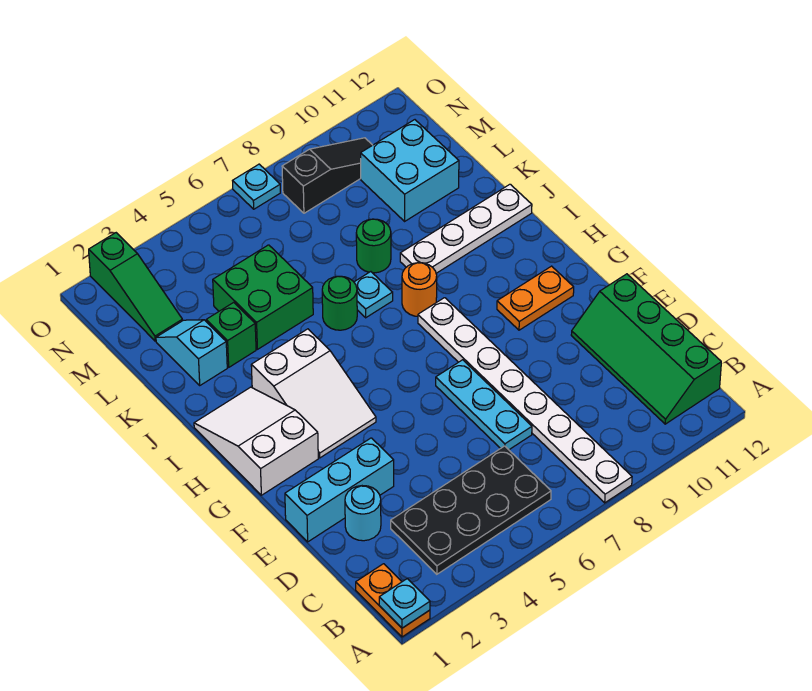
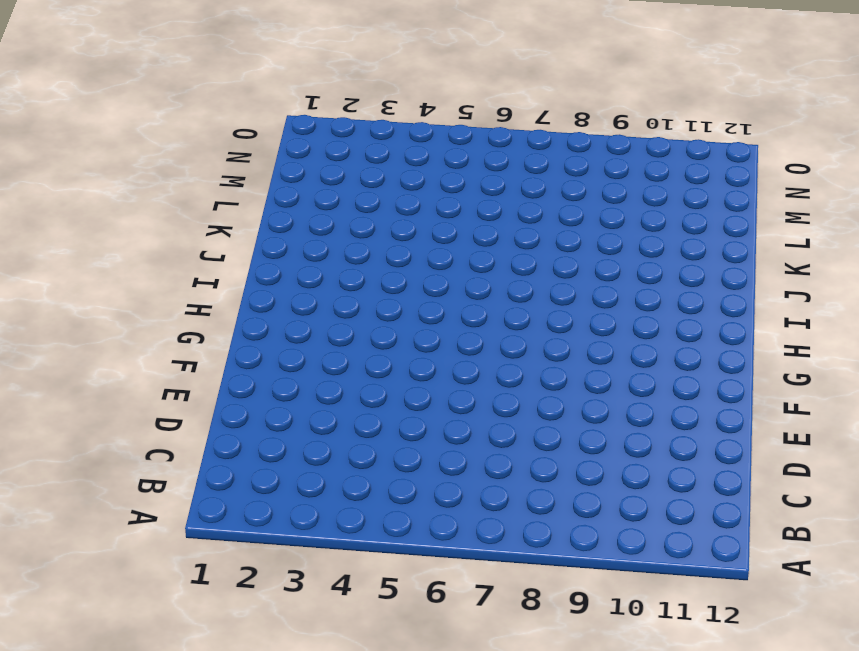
none -> orange plate A1:B1 level 1
none -> white plate A8:H8 level 1
none -> black plate B3:C6 level 1

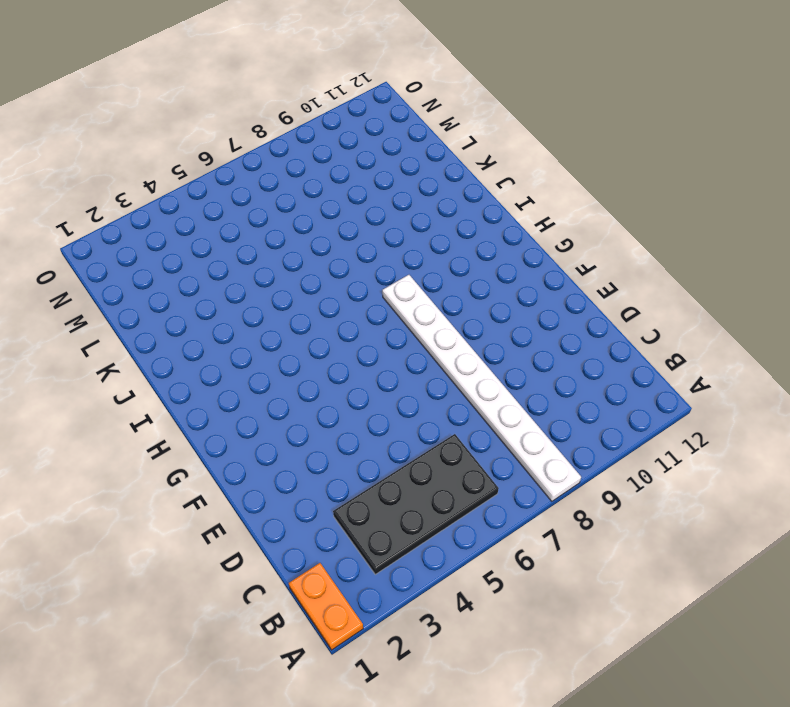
none -> green slope B11:E12 level 1 top 12
none -> cyan round brick D2 level 1
none -> cyan plate D7:F7 level 1

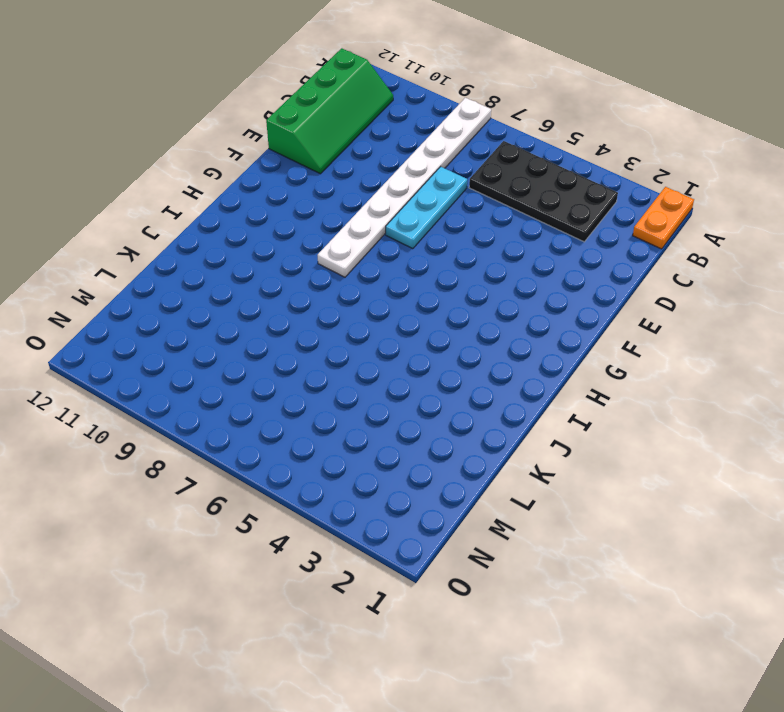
none -> cyan round brick D2 level 1
none -> cyan brick E1:E3 level 1
none -> white slope G1:I2 level 1 top G

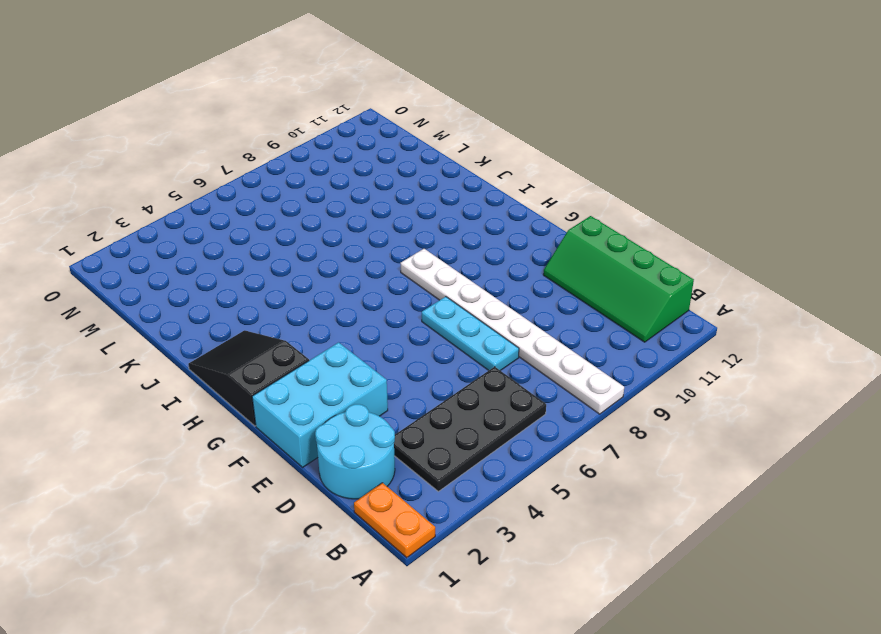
cyan round brick C1:D2 level 1 -> cyan round brick D2 level 1
cyan brick E1:F3 level 1 -> cyan brick E1:E3 level 1
black slope G1:I2 level 1 top G -> white slope G1:I2 level 1 top G
none -> white slope G3:I4 level 1 top I
none -> orange plate G10:G11 level 1
none -> orange round brick I8 level 1

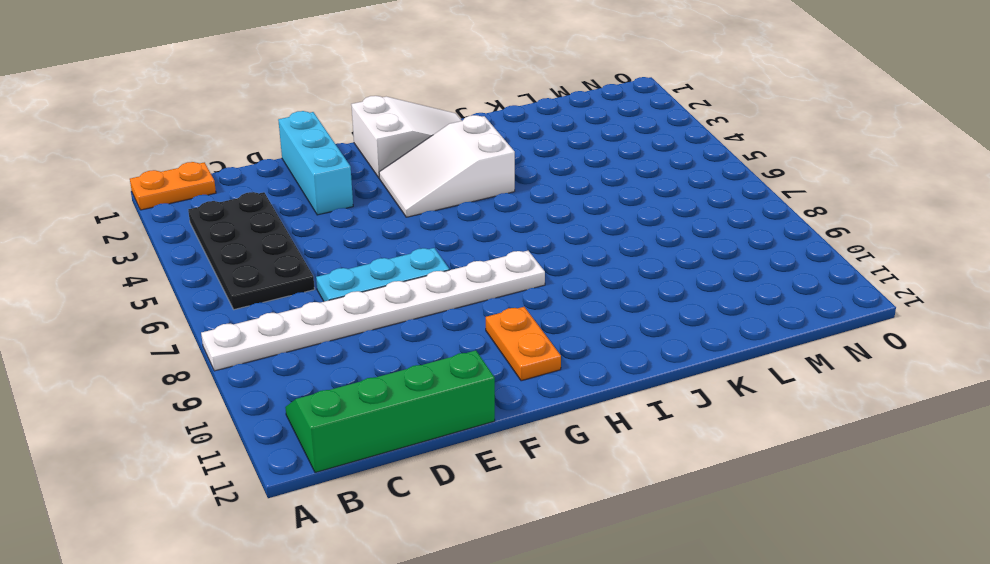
none -> cyan round brick D2 level 1
none -> orange round brick I8 level 1
none -> green round brick J6 level 1

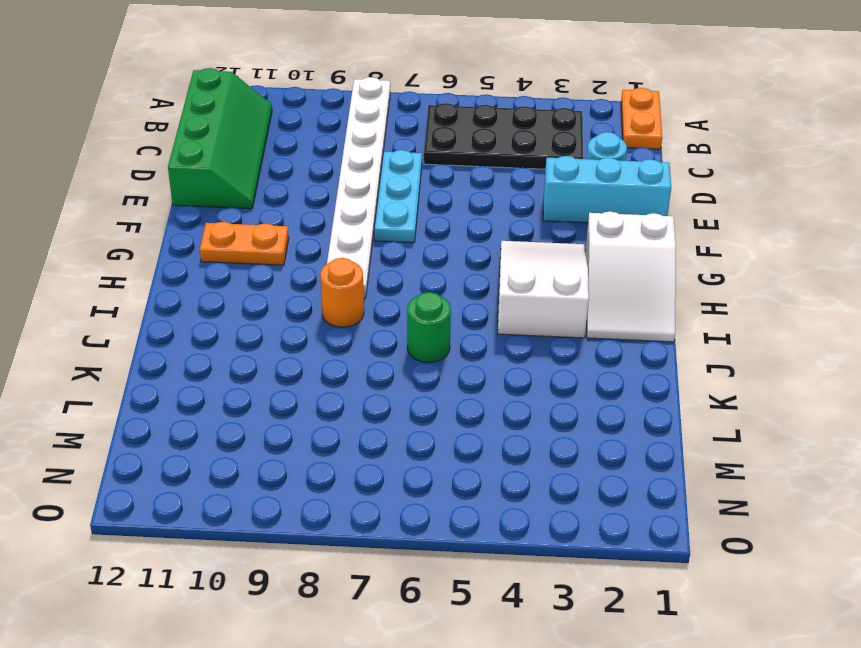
none -> cyan plate J7 level 1
none -> white plate J9:J12 level 1
none -> cyan slope K2:L2 level 1 top K

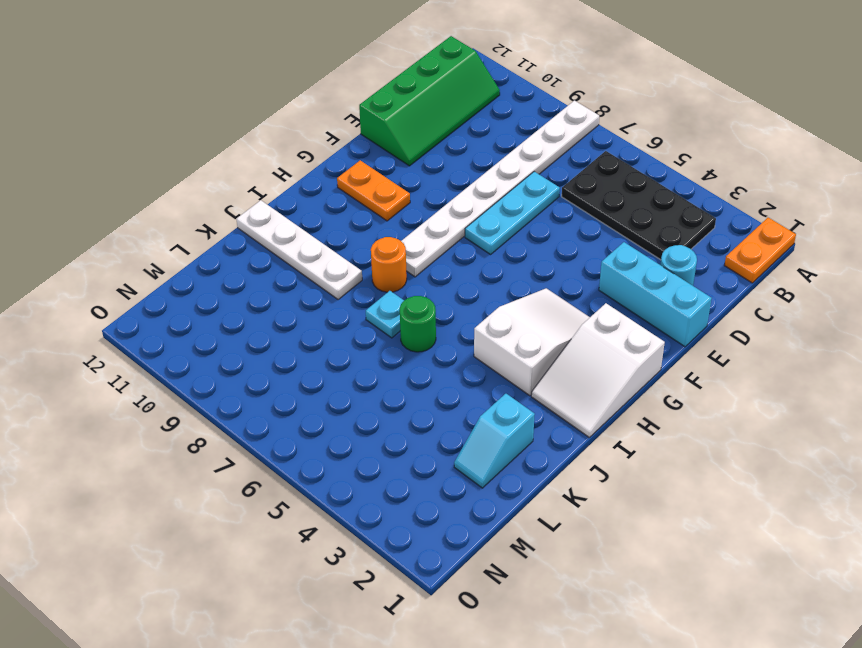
none -> green brick K3 level 1
none -> green brick K4:L5 level 1
none -> green round brick K8 level 1

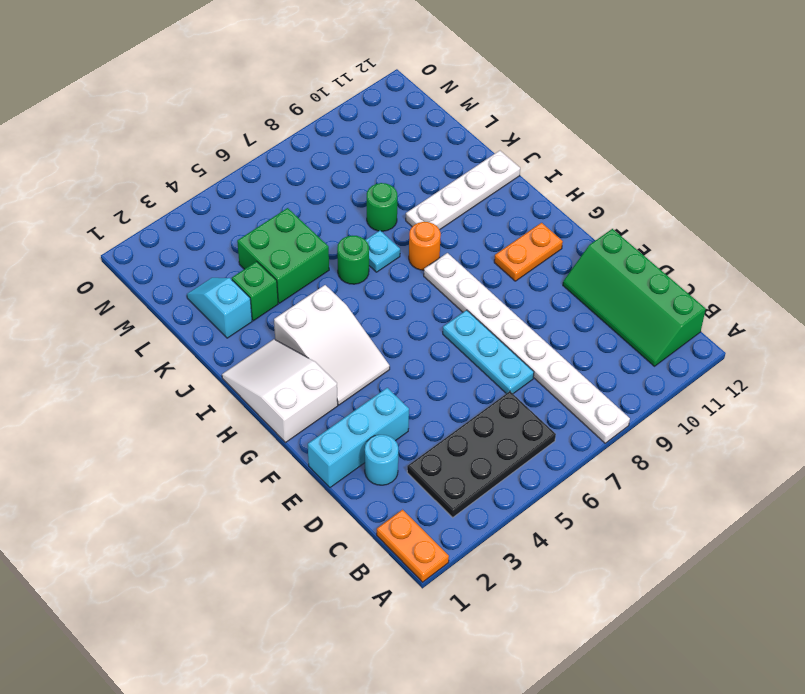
none -> cyan brick L10:M11 level 1
none -> green slope M2:O2 level 1 top O
none -> black slope N8:N10 level 1 top 8

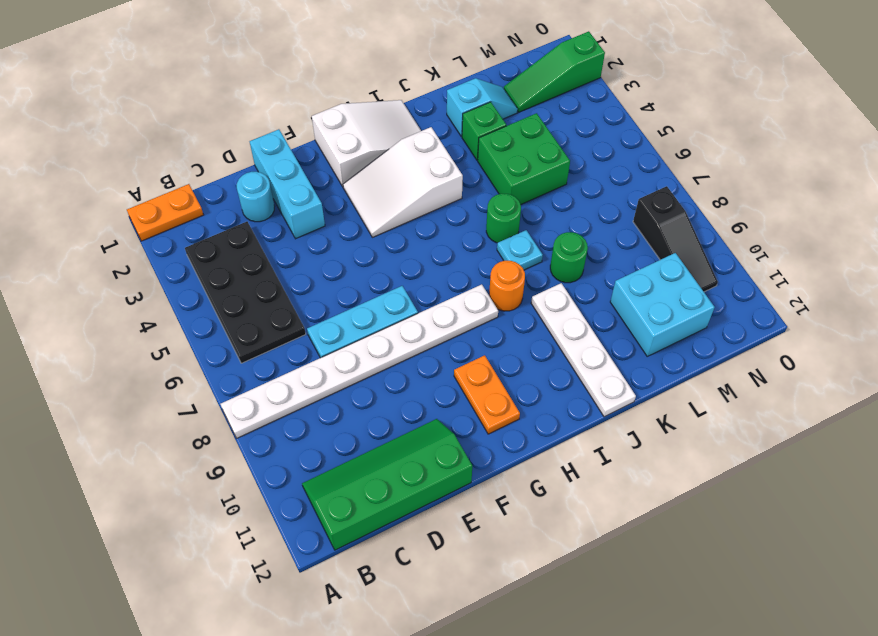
none -> cyan plate O7 level 1
none -> cyan plate A1 level 2

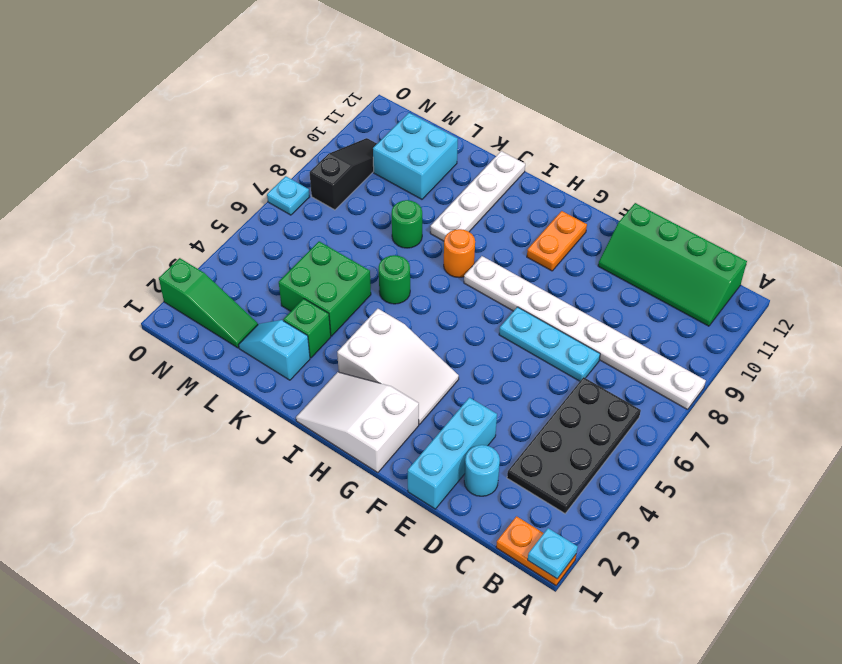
none -> cyan plate J7 level 1

